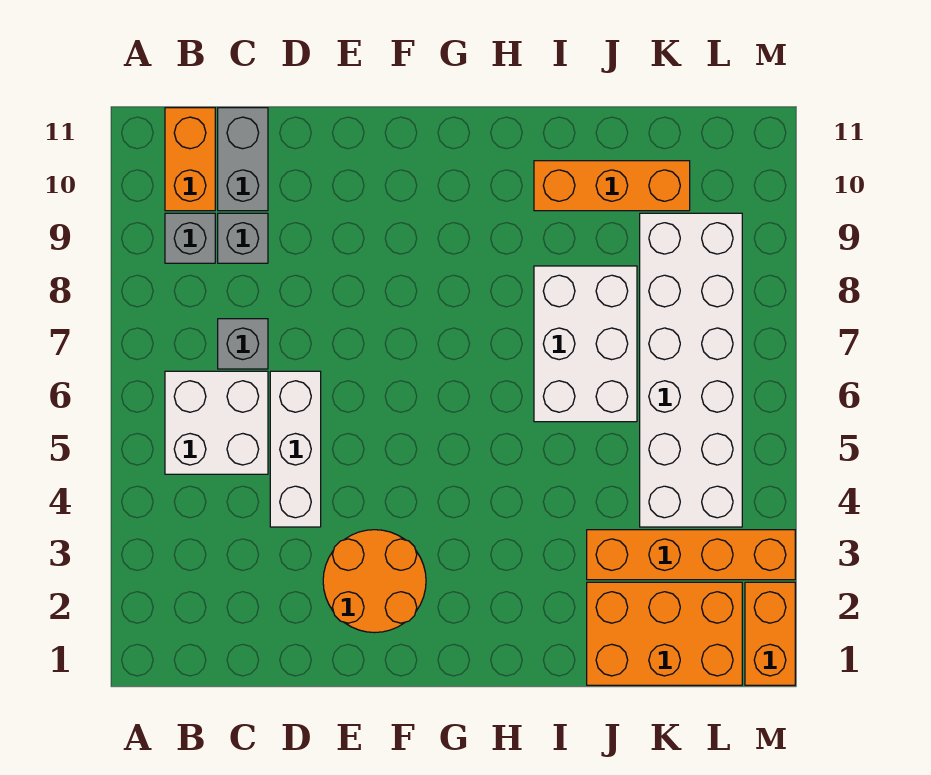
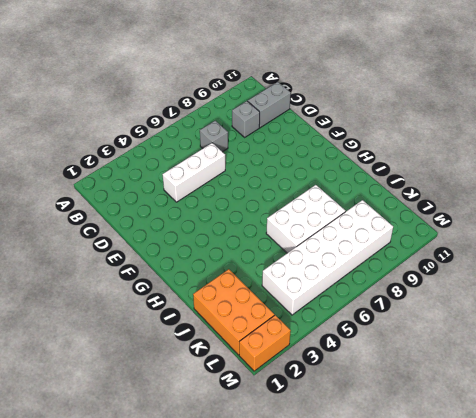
none -> white brick B5:C6 level 1
none -> grey brick B9 level 1
none -> orange brick B10:B11 level 1

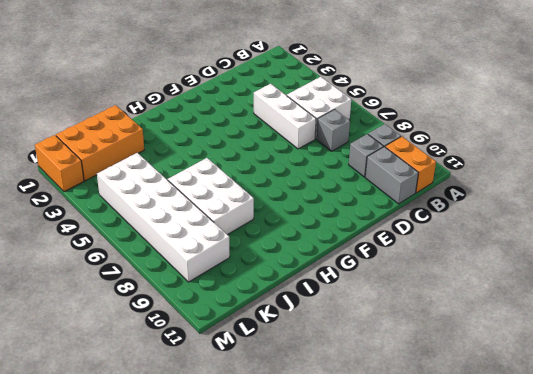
none -> orange round brick E2:F3 level 1
none -> orange brick I10:K10 level 1
none -> orange brick J3:M3 level 1

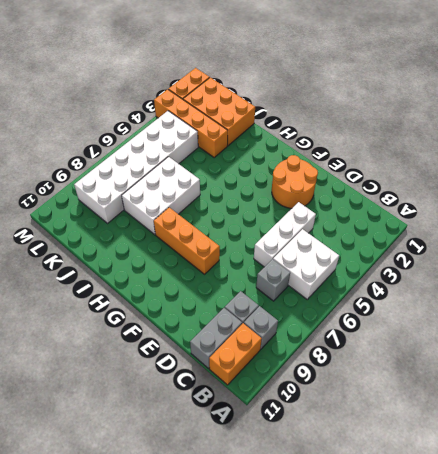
orange brick F8:H8 level 1 -> orange brick I10:K10 level 1

